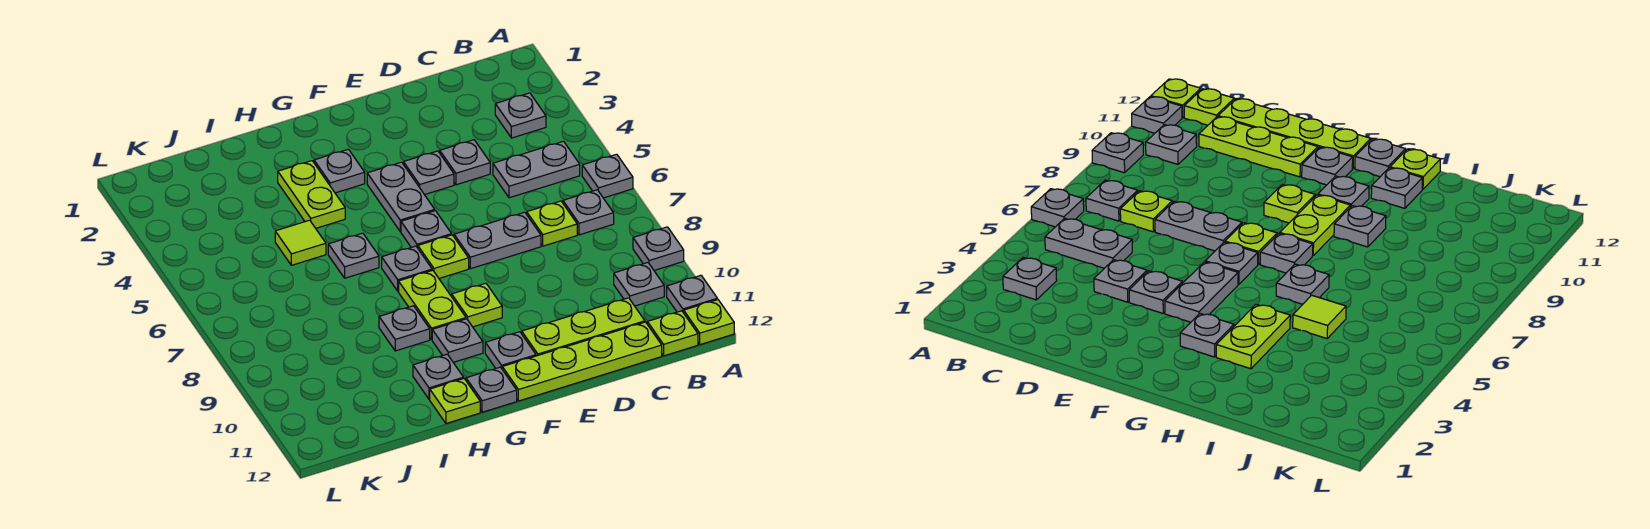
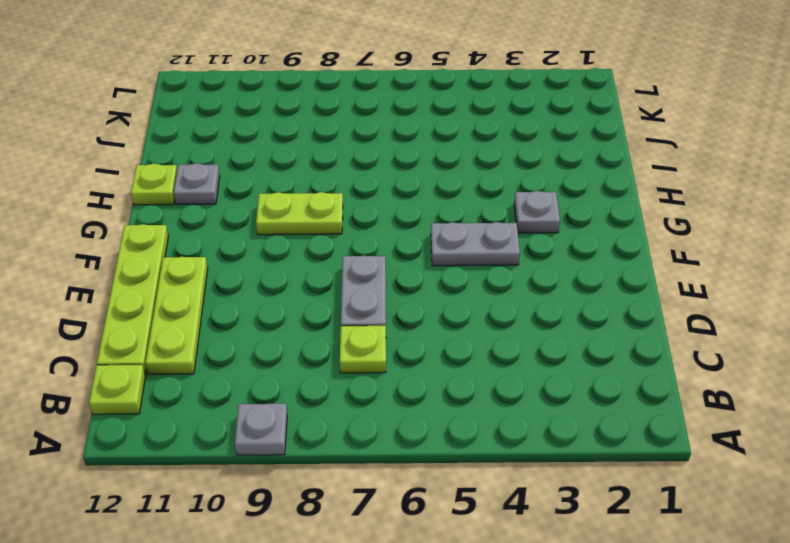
none -> grey plate A6 level 1
none -> grey plate A11 level 1
none -> lime plate A12 level 1
none -> grey plate B3 level 1

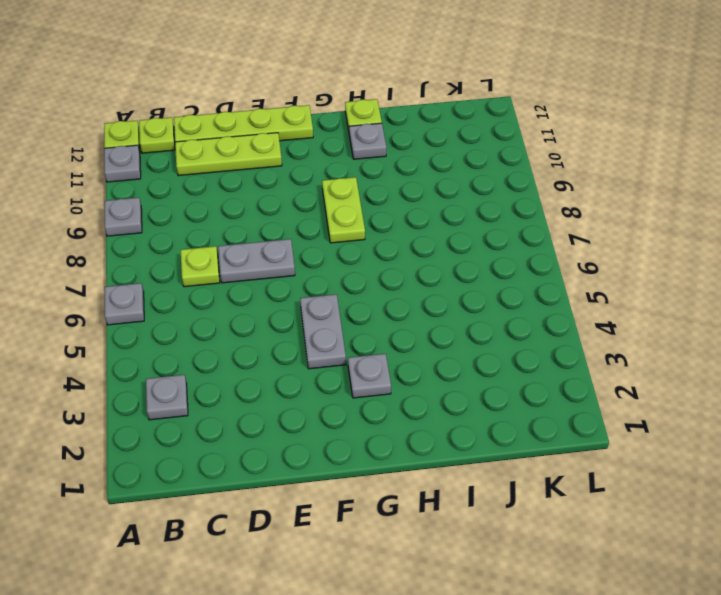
none -> grey plate B5:C5 level 1
none -> grey plate B7 level 1
none -> grey plate B10 level 1
none -> grey plate D4 level 1

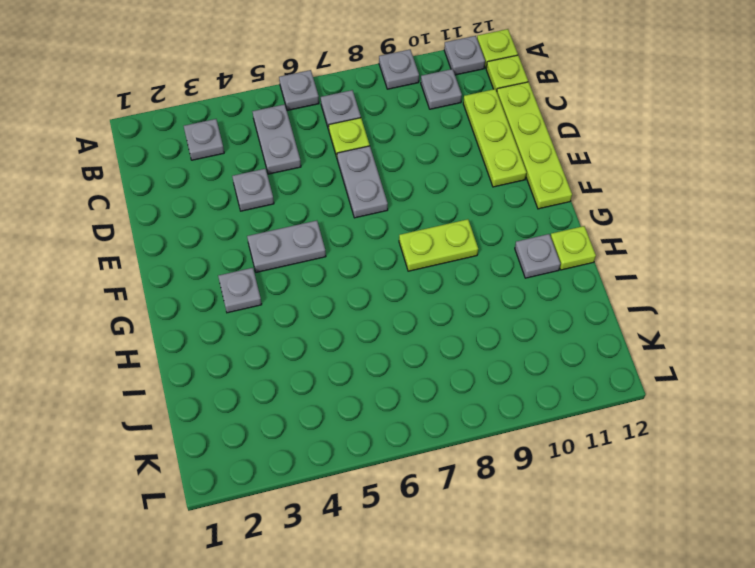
none -> grey plate E4 level 1
none -> grey plate F6 level 1
none -> lime plate F7 level 1
none -> lime plate F9 level 1

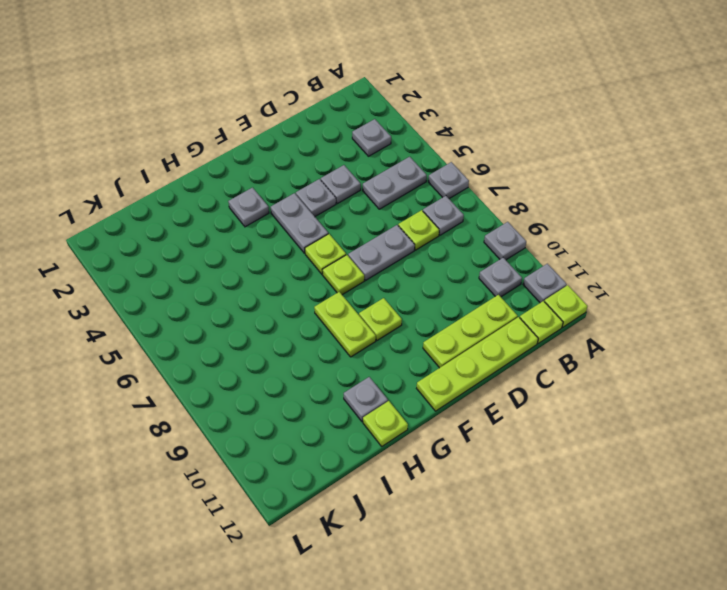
lime plate F6 level 1 -> grey plate F6 level 1
none -> grey plate F11 level 1
none -> grey plate G7 level 1
none -> grey plate G10 level 1
none -> grey plate G12 level 1

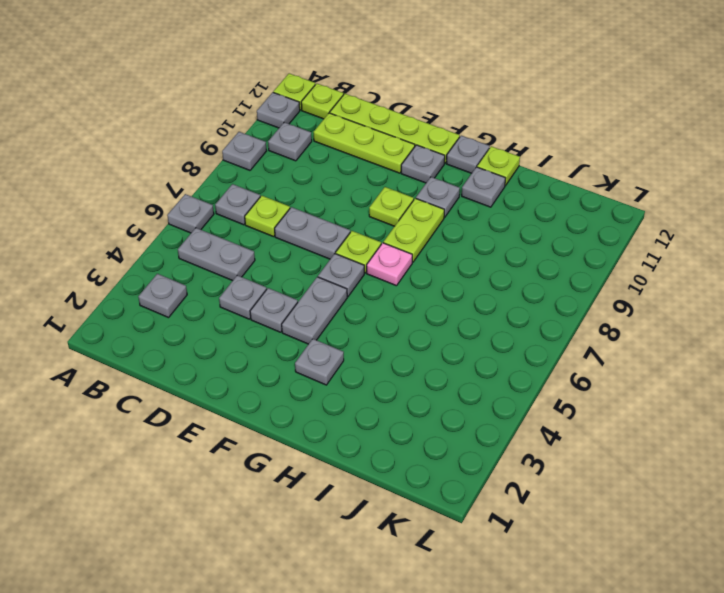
pink plate G7 level 1 -> grey plate G7 level 1
none -> lime plate H3:H4 level 1
none -> grey plate H6 level 1
none -> grey plate H9 level 1
none -> lime tile I5 level 1

